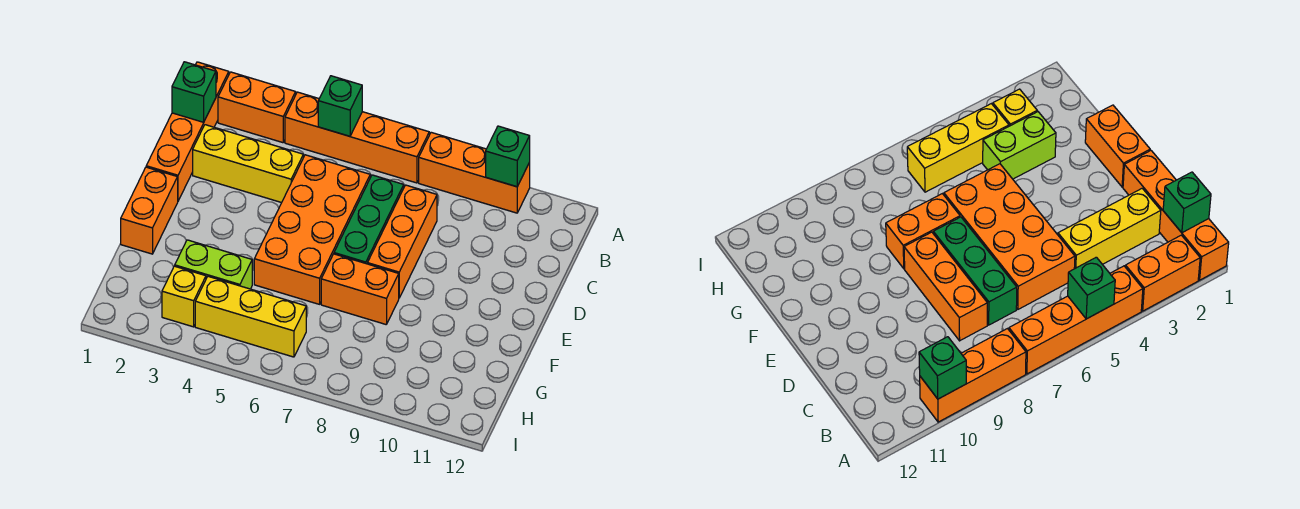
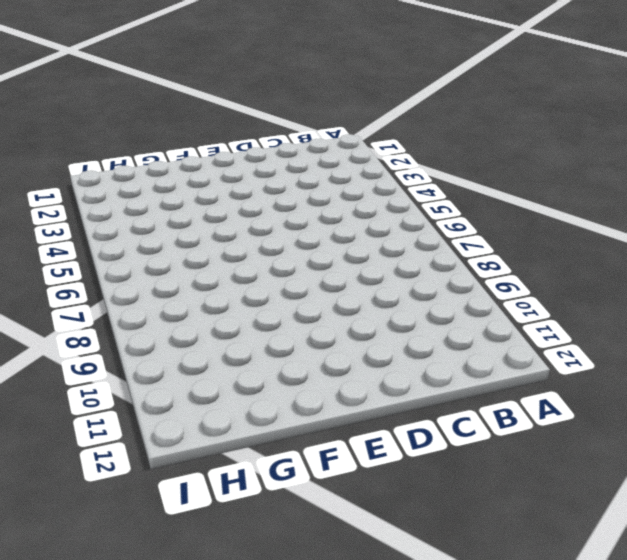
none -> orange brick A1:D1 level 1
none -> orange brick A2:A3 level 1
none -> orange brick A4:A7 level 1

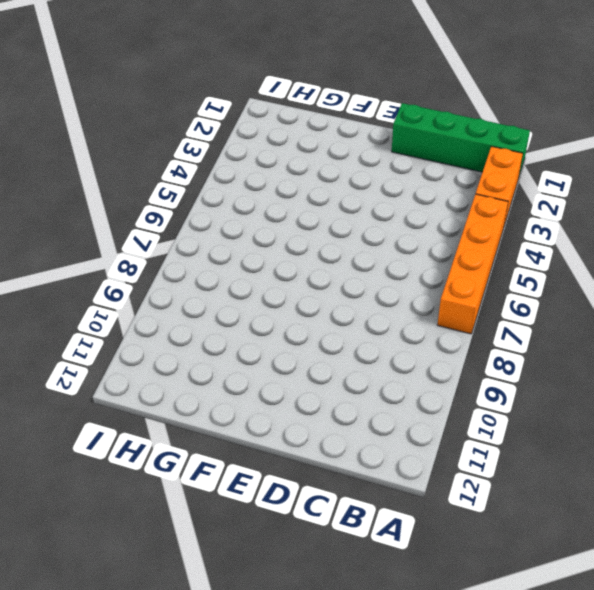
green brick A1:D1 level 1 -> orange brick A1:D1 level 1
none -> orange brick A8:A10 level 1
none -> yellow brick C2:C4 level 1
none -> orange brick C5:F6 level 1

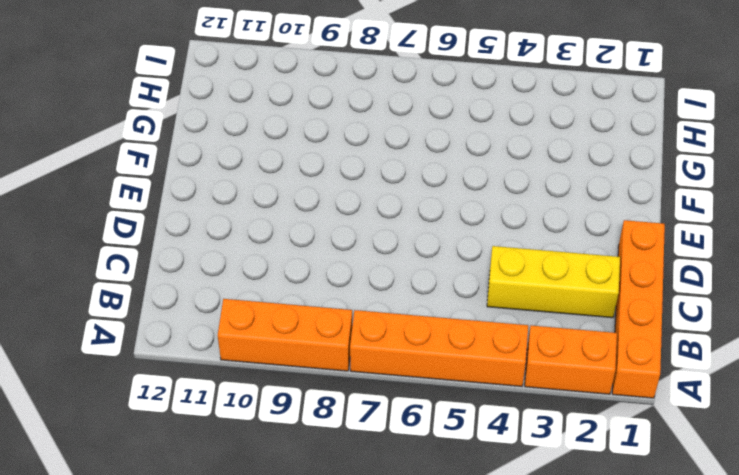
none -> orange brick C5:F6 level 1
none -> green brick C7:E7 level 1
none -> orange brick C8:E8 level 1

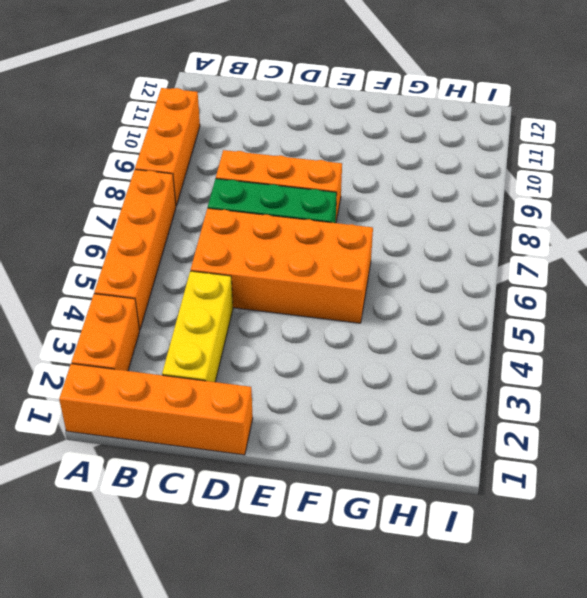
none -> orange brick E1:F1 level 1
none -> orange brick F7:F8 level 1
none -> lime brick G3:G4 level 1

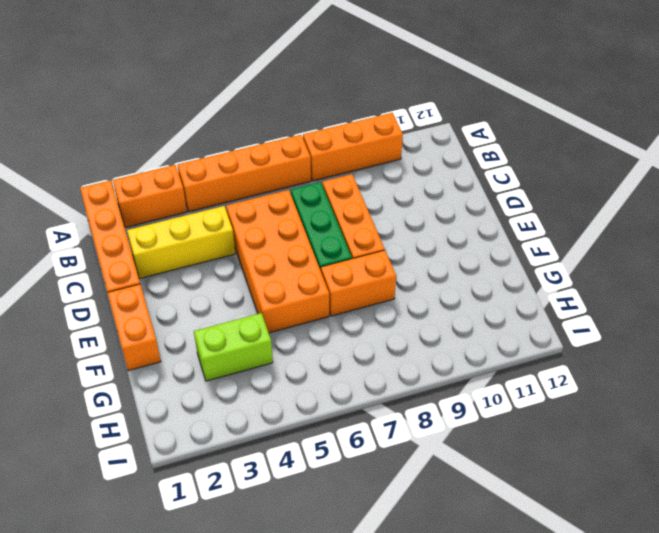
none -> yellow brick H3 level 1
none -> yellow brick H4:H6 level 1
none -> green brick A5 level 2

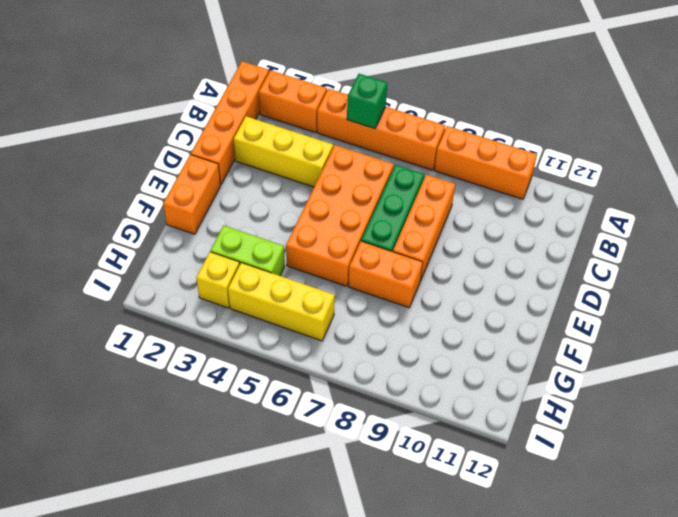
none -> green brick A10 level 2
none -> green brick B1 level 2

